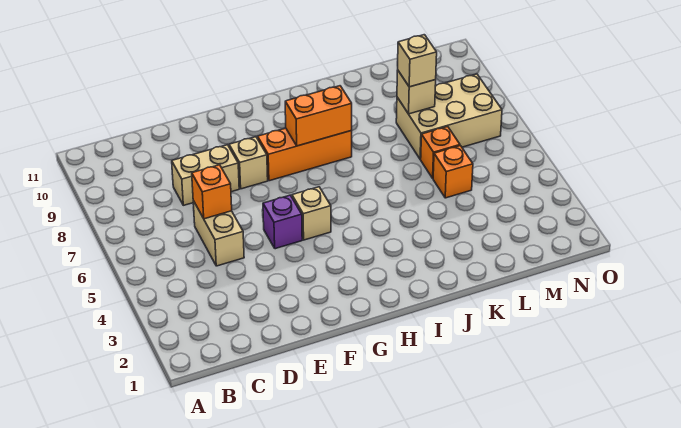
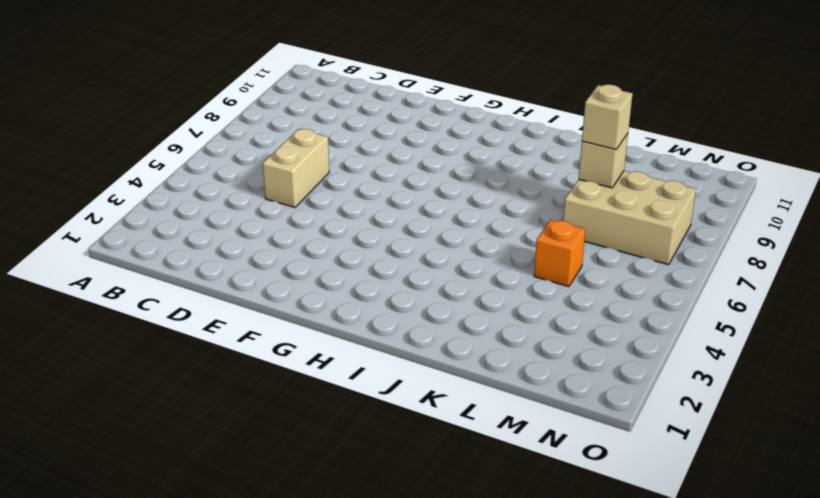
none -> tan brick D8:E8 level 1
none -> purple brick F5 level 1
none -> tan brick F8 level 1

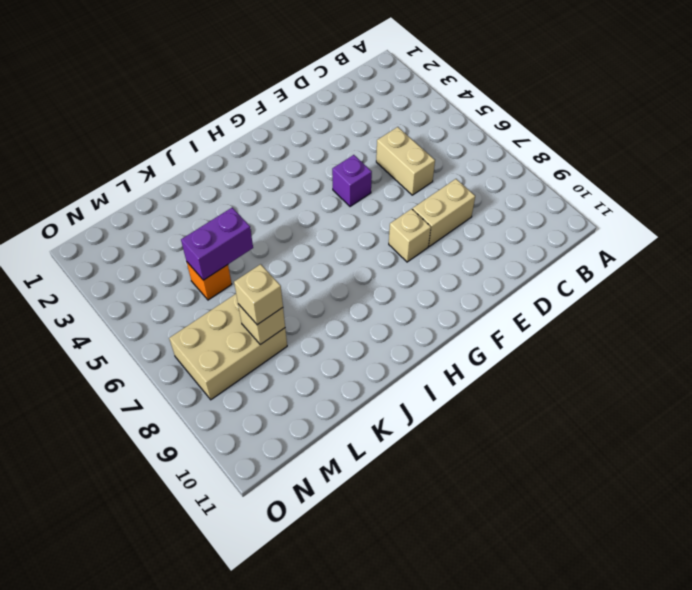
purple brick K5:L5 level 2 -> none
none -> tan brick G5 level 1
none -> orange brick G8:I8 level 1
none -> orange brick L6 level 1

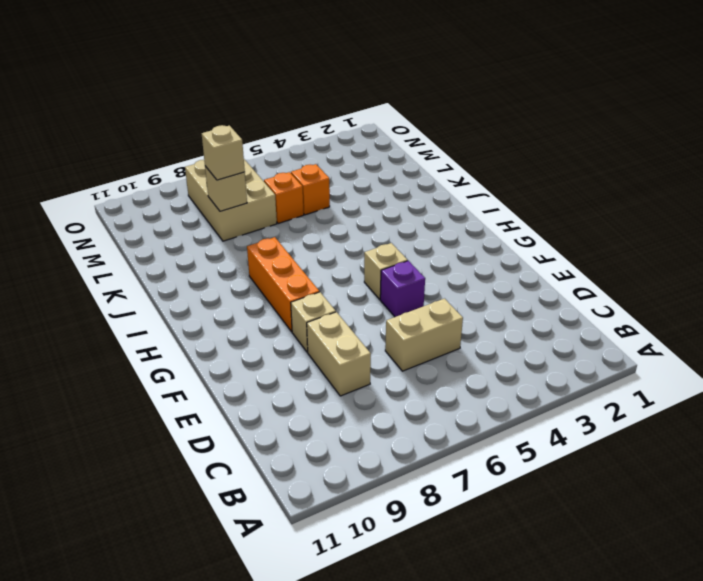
none -> orange brick D6 level 2
none -> orange brick H8:I8 level 2

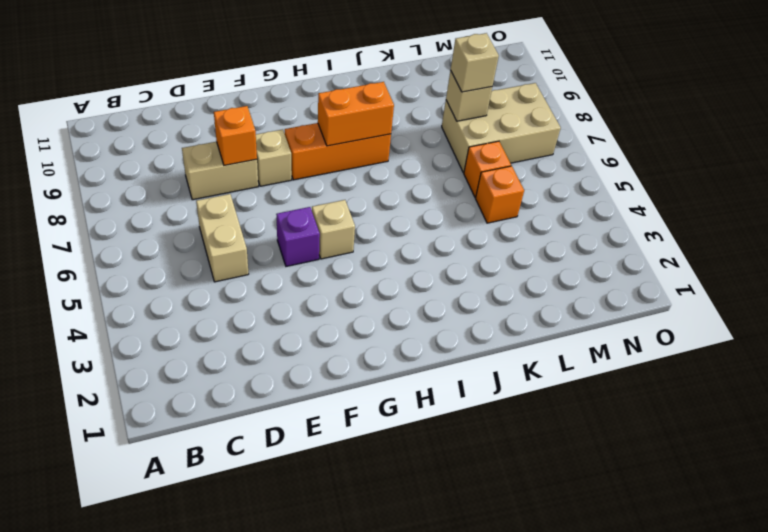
orange brick E8 level 2 -> orange brick D6 level 2

